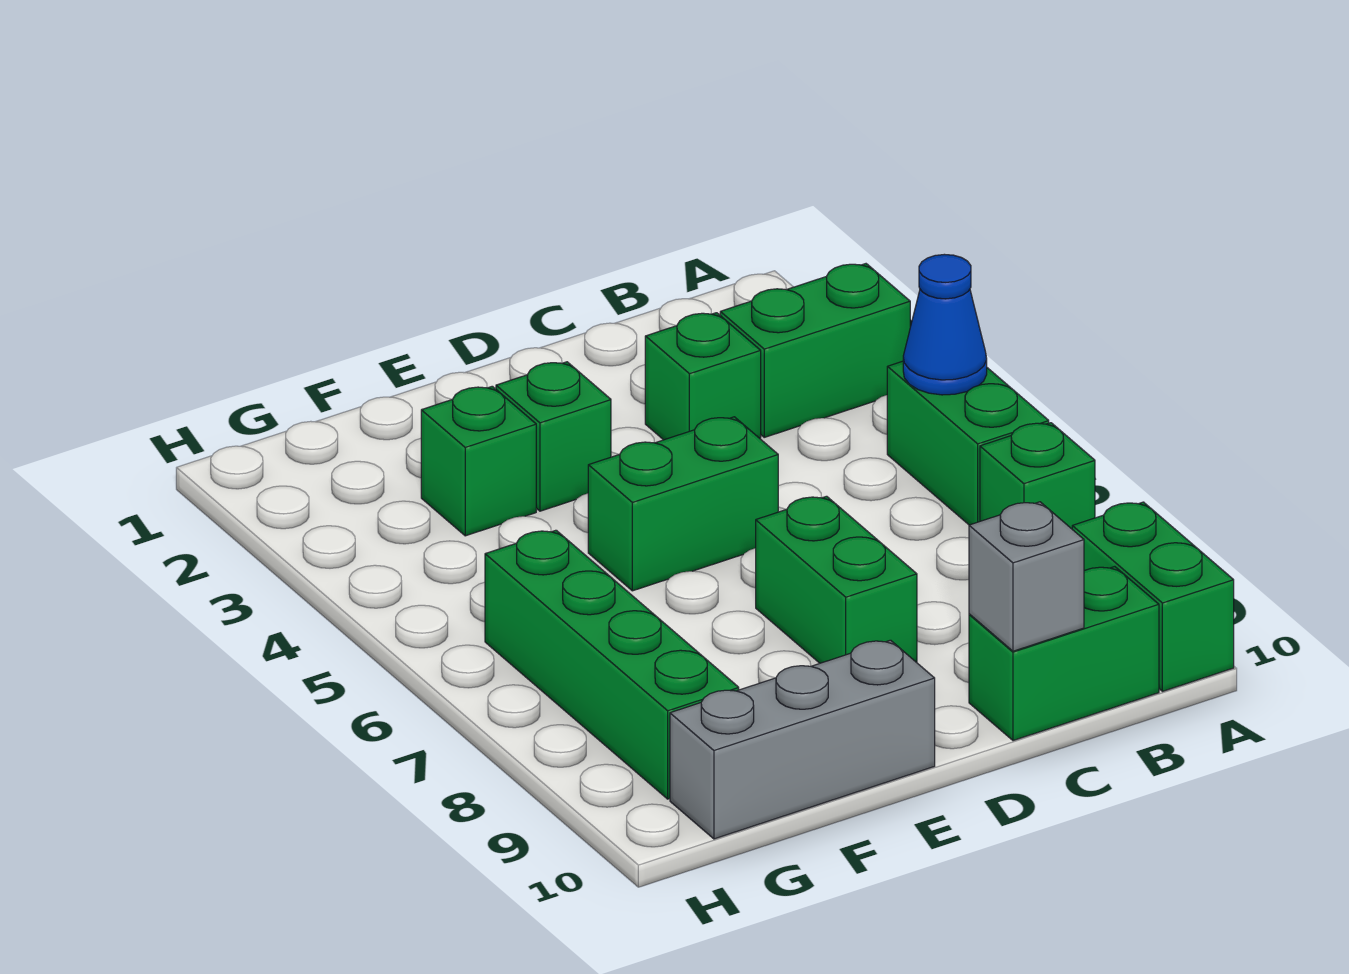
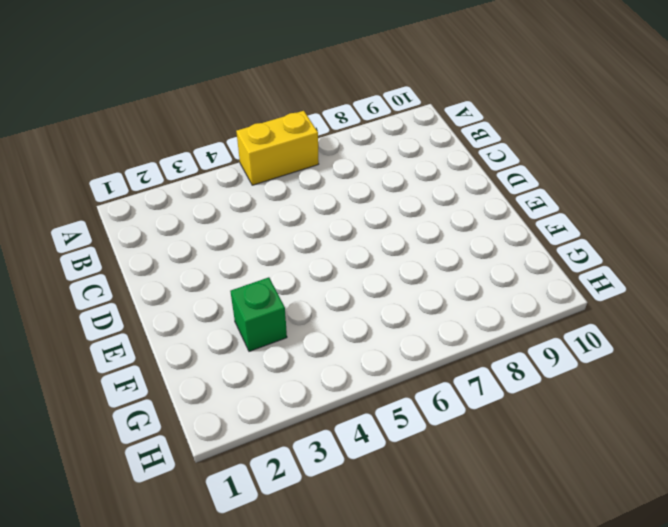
yellow brick A5:A6 level 1 -> green brick A5:A6 level 1
none -> green brick A3:B3 level 1
none -> green brick A7 level 1
none -> green brick A9:A10 level 1

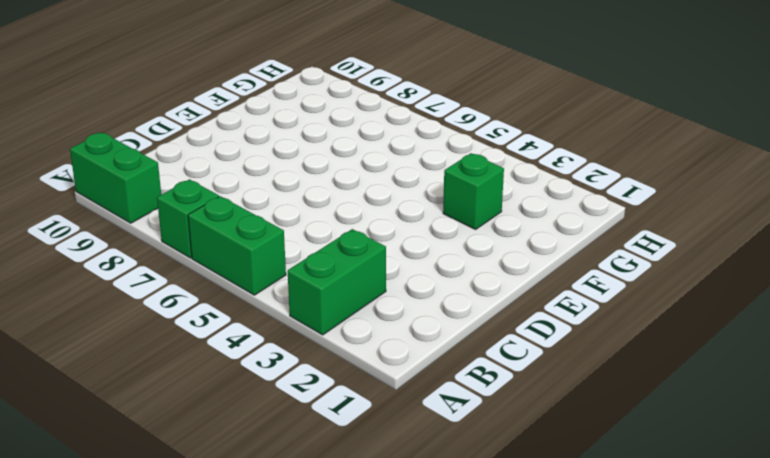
none -> green brick B10:C10 level 1
none -> green brick C3 level 1
none -> green brick D5:E5 level 1

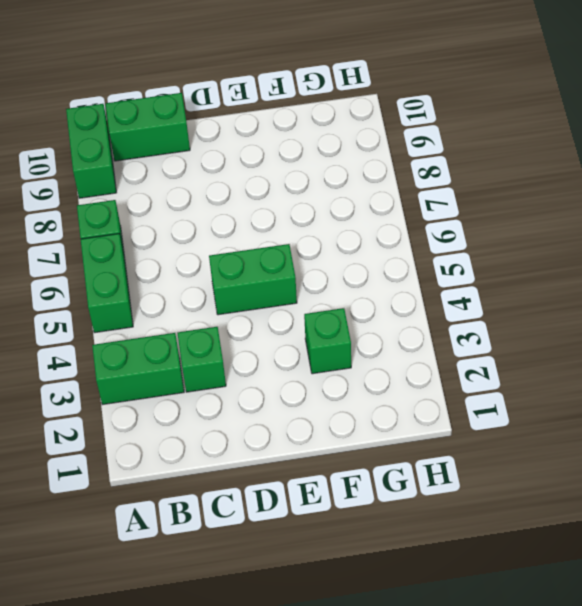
none -> green brick D7:D8 level 1
none -> green brick E3 level 1
none -> grey brick E10:G10 level 1

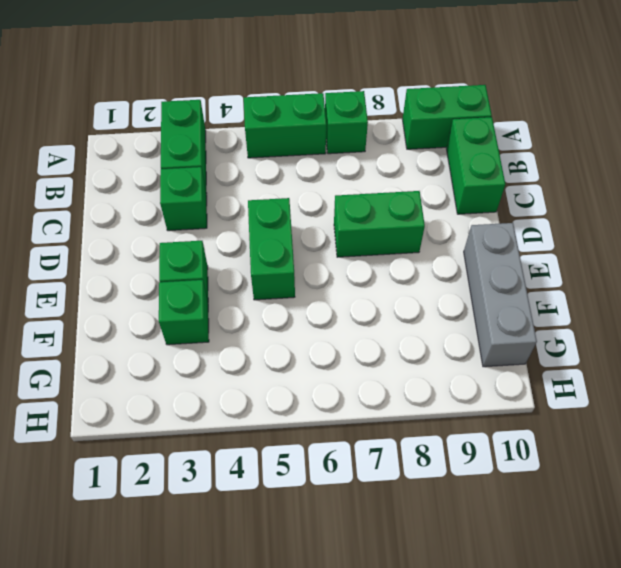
none -> green brick G6:G9 level 1
none -> blue cone A5 level 2
none -> grey brick C10 level 2

